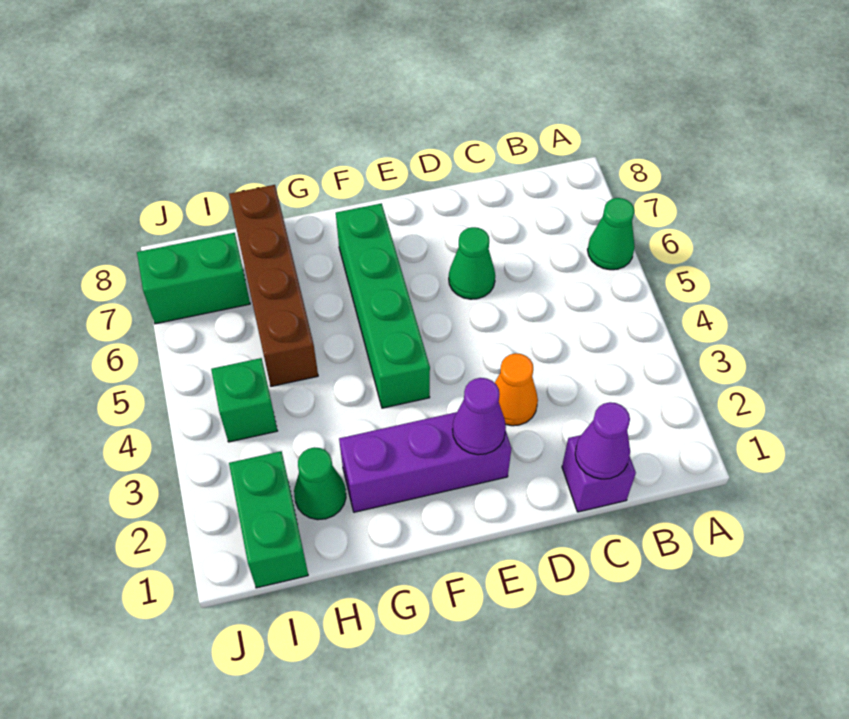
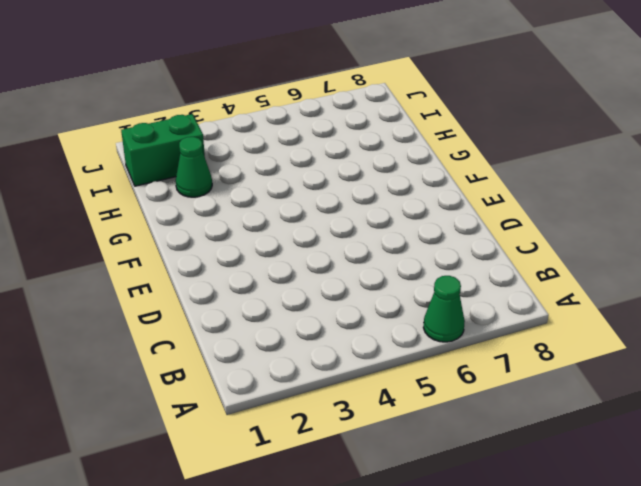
none -> purple brick C1 level 1
none -> orange cone D3 level 1
none -> green cone D6 level 1

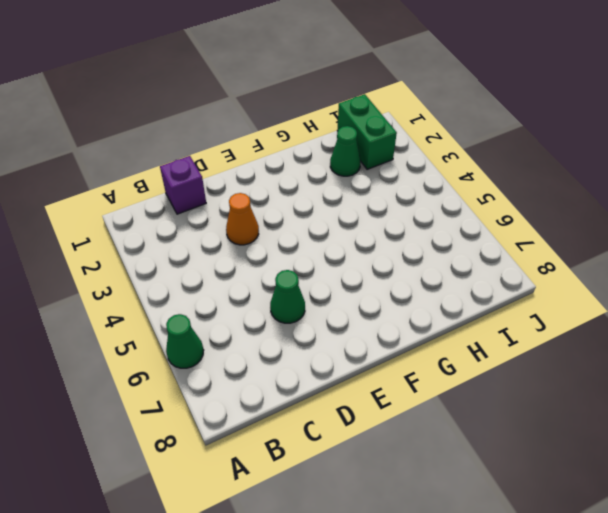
none -> purple brick E2:G2 level 1
none -> green brick F4:F7 level 1
none -> brown brick H5:H8 level 1

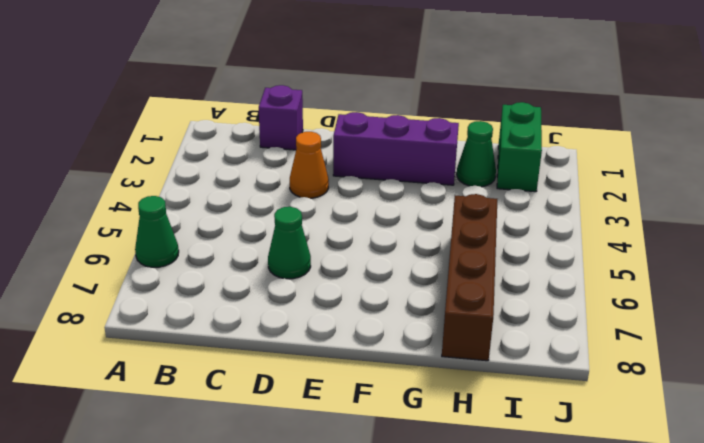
none -> green brick F4:F7 level 1
none -> green brick I4 level 1
none -> green brick I7:J7 level 1

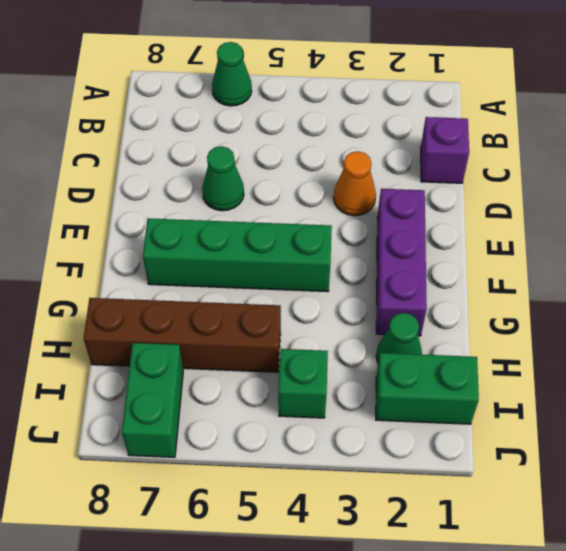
none -> purple cone C1 level 2
none -> purple cone E2 level 2

